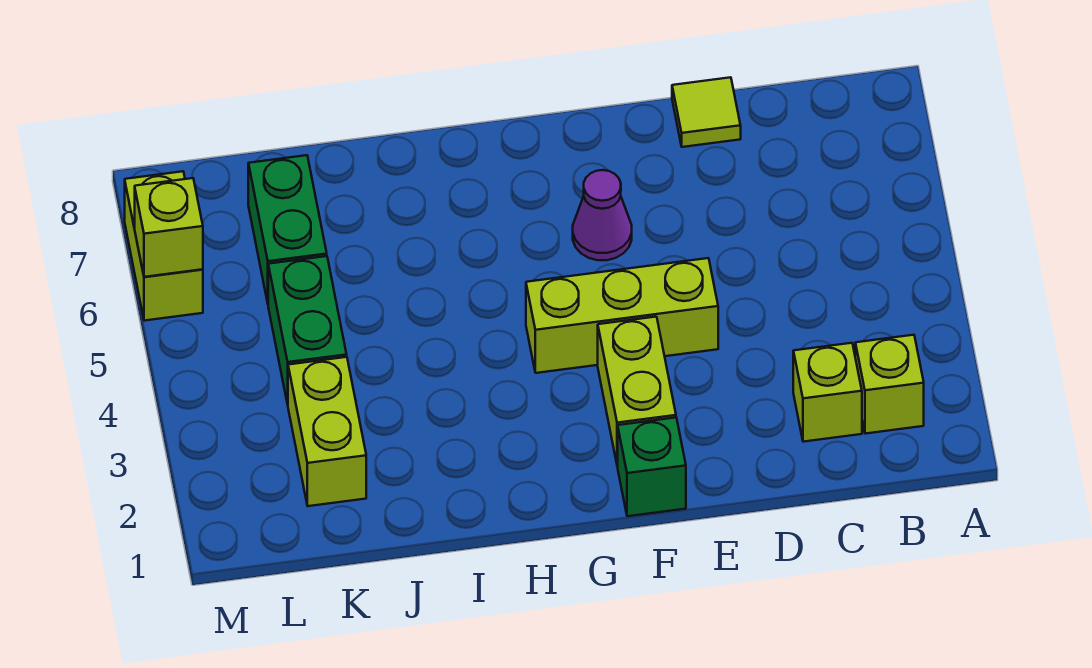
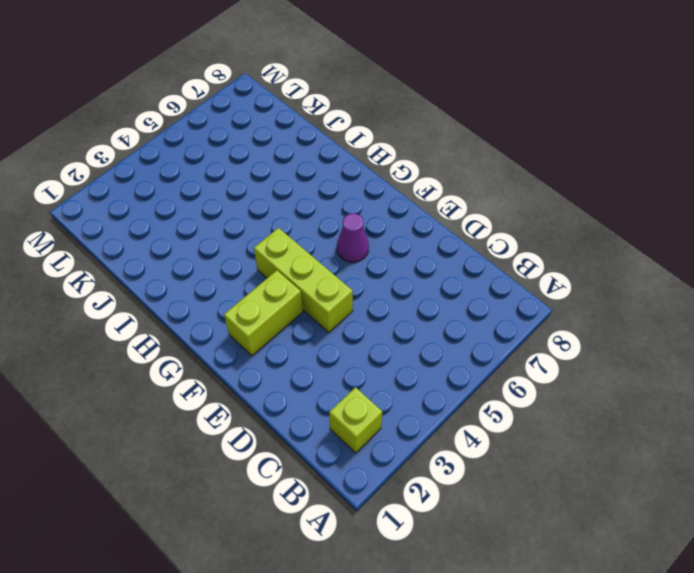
none -> lime brick C2 level 1
none -> lime tile D8 level 1
none -> green brick F1 level 1

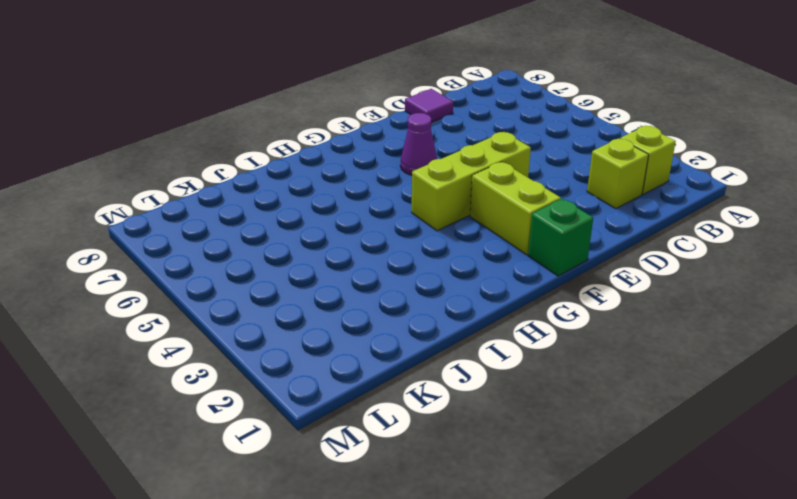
purple tile D8 level 1 -> lime tile D8 level 1
none -> lime brick K2:K3 level 1
none -> green brick K4:K5 level 1
none -> green brick K6:K7 level 1

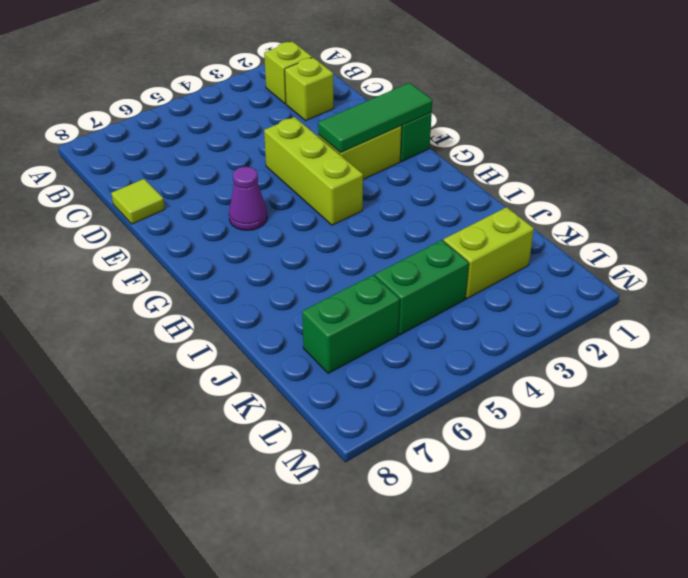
green tile F1:F3 level 2 -> none
none -> lime brick M6:M7 level 1
none -> lime brick M6 level 2

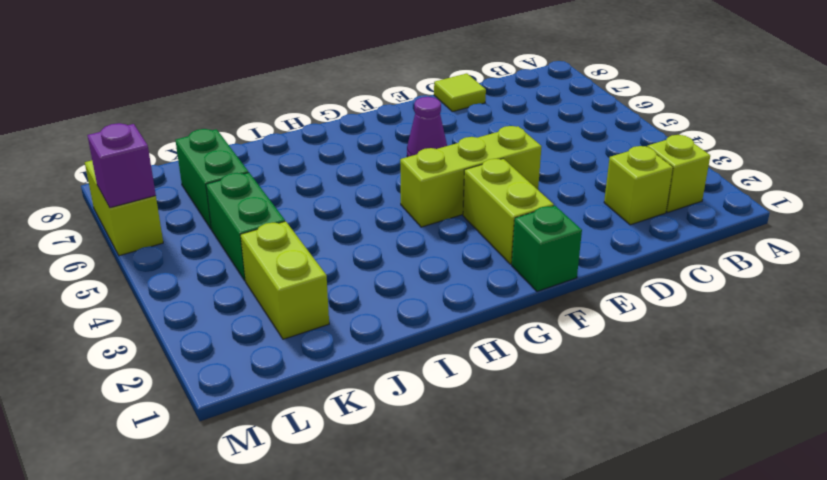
purple brick M6 level 2 -> lime brick M6 level 2

